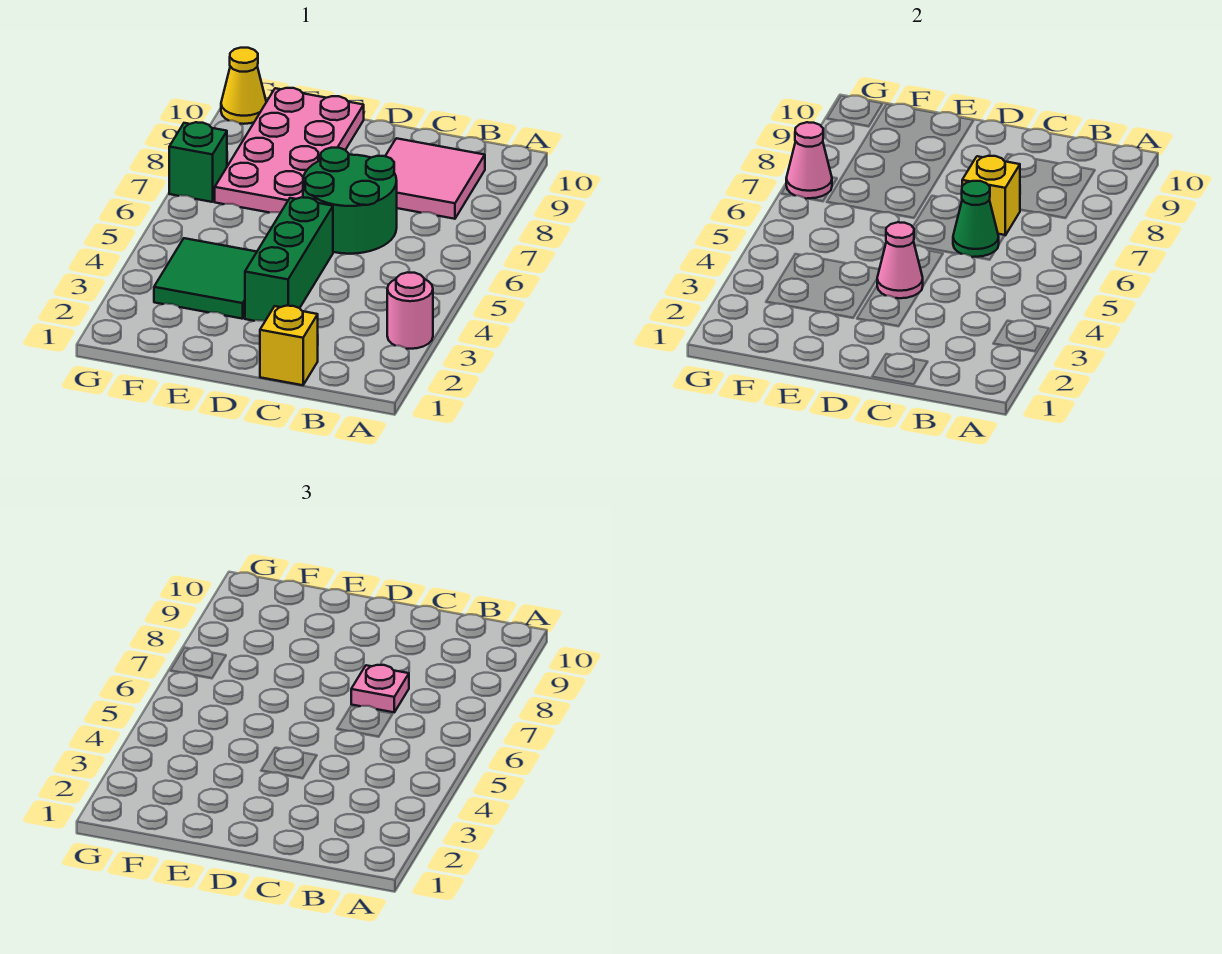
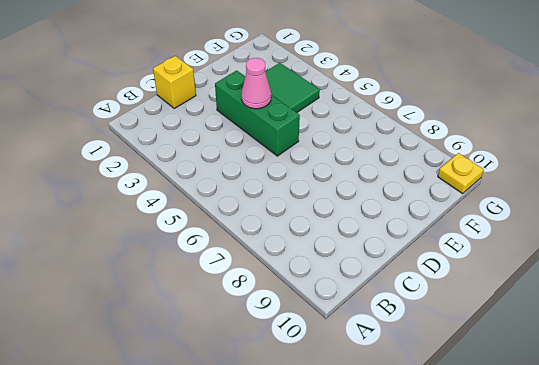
yellow plate G10 level 1 -> yellow cone G10 level 1
none -> pink round brick A3 level 1
none -> pink tile B8:C9 level 1
none -> green round brick C6:D7 level 1

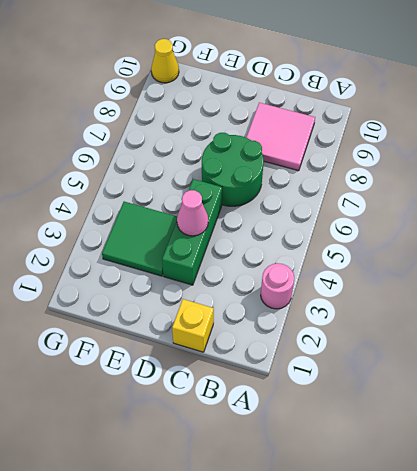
none -> pink plate E7:F10 level 1
none -> green brick G7 level 1
none -> green cone C6 level 2

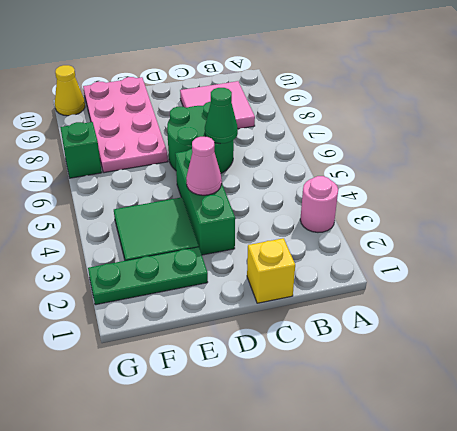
green plate E2:G2 level 1 -> none
none -> yellow brick C7 level 2
none -> pink cone G7 level 2
none -> pink plate C7 level 3

